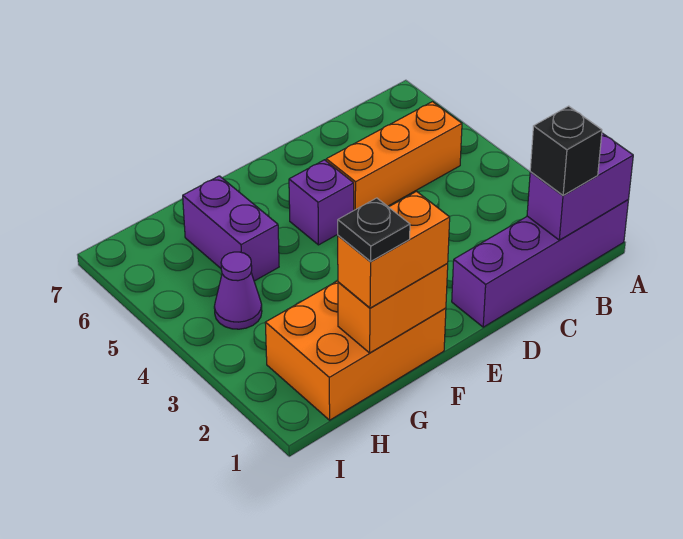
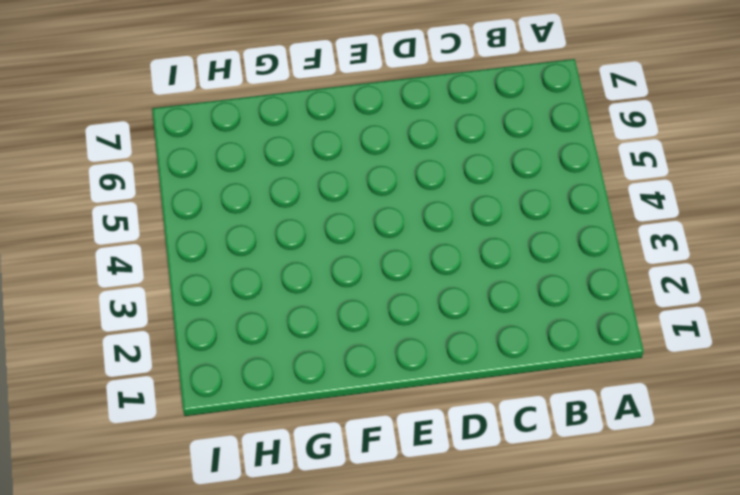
none -> purple brick A1:D1 level 1
none -> orange brick B5:D5 level 1

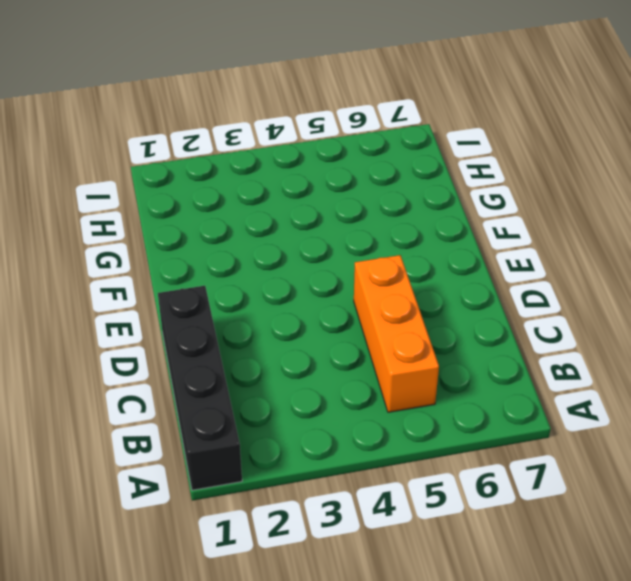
black brick A1:D1 level 1 -> purple brick A1:D1 level 1
none -> purple brick E5 level 1
none -> orange brick F1:H2 level 1

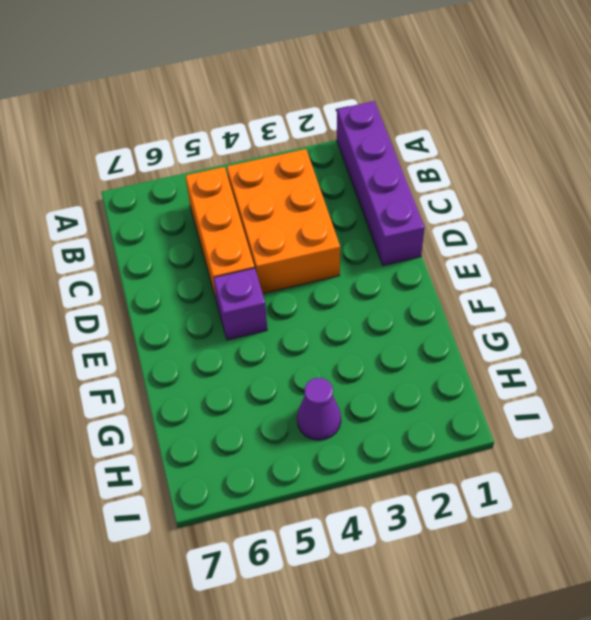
orange brick B3:D4 level 1 -> orange brick F1:H2 level 1
none -> purple brick G5:G6 level 1
none -> purple brick A1:B1 level 2

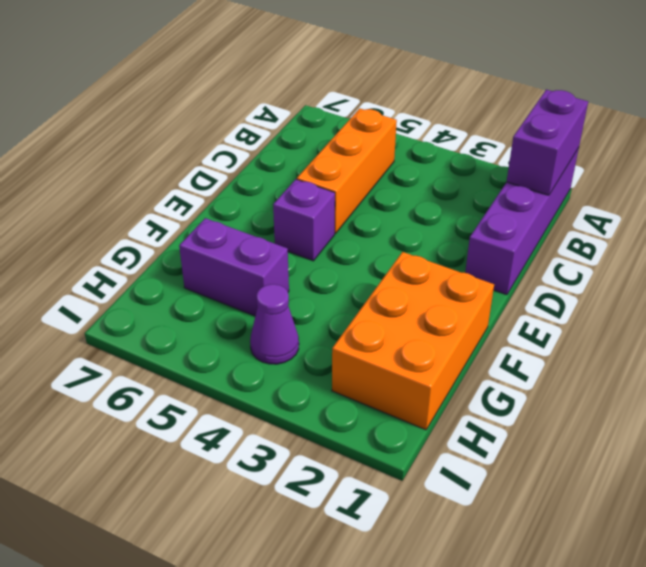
none -> orange brick F1:G1 level 2
none -> black brick B1 level 3

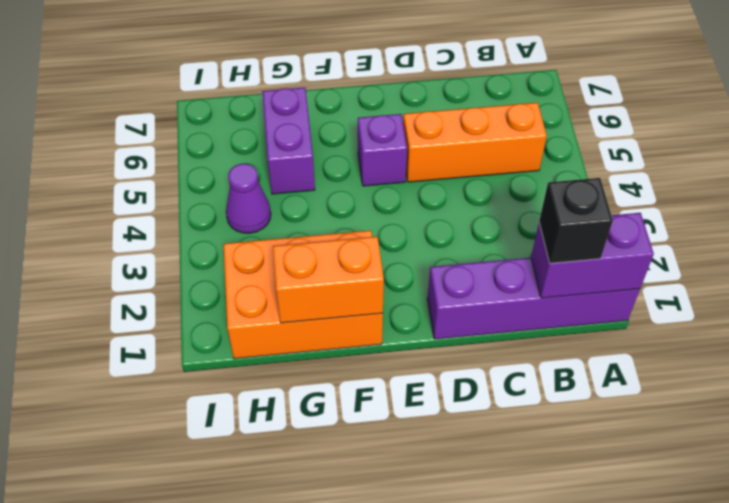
none -> orange brick F1:G1 level 3
none -> black plate G1 level 4

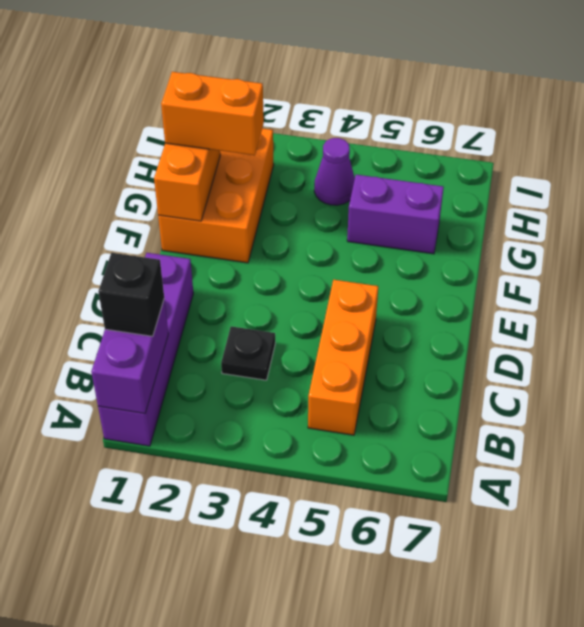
black plate C3 level 1 -> black plate G1 level 4
orange brick G1:G2 level 3 -> orange brick F1:G1 level 3
none -> purple brick E5 level 1

